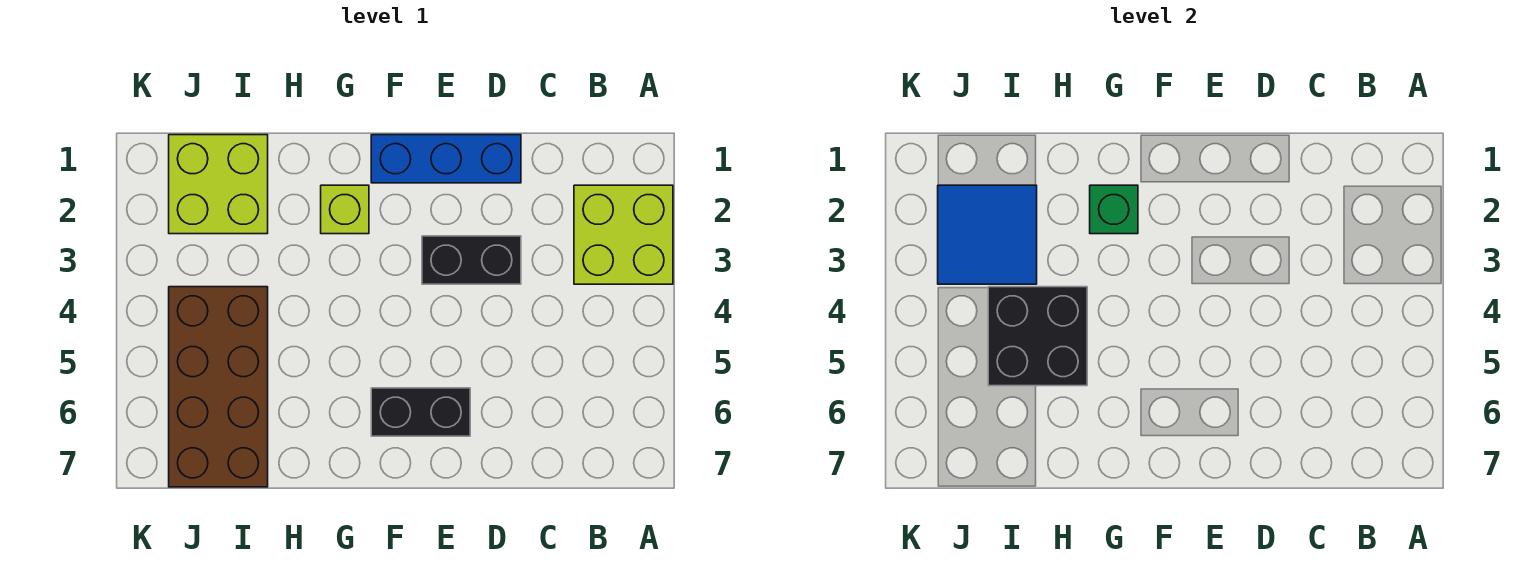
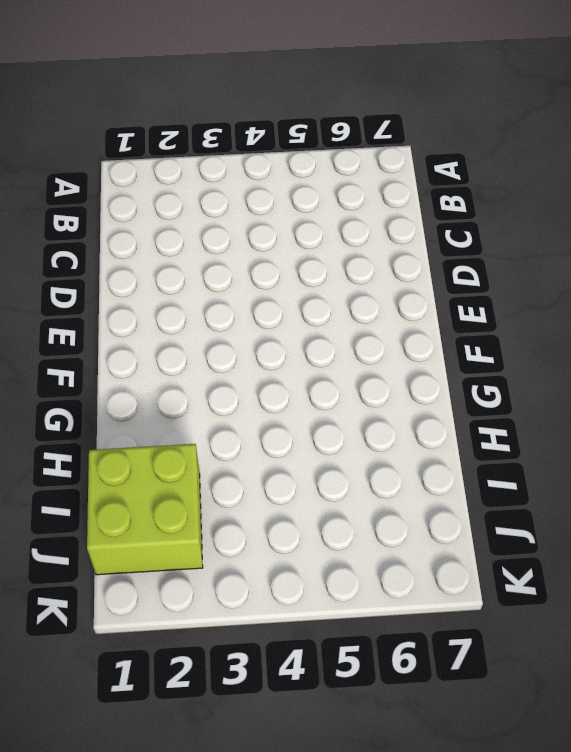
none -> lime brick A2:B3 level 1
none -> blue brick D1:F1 level 1

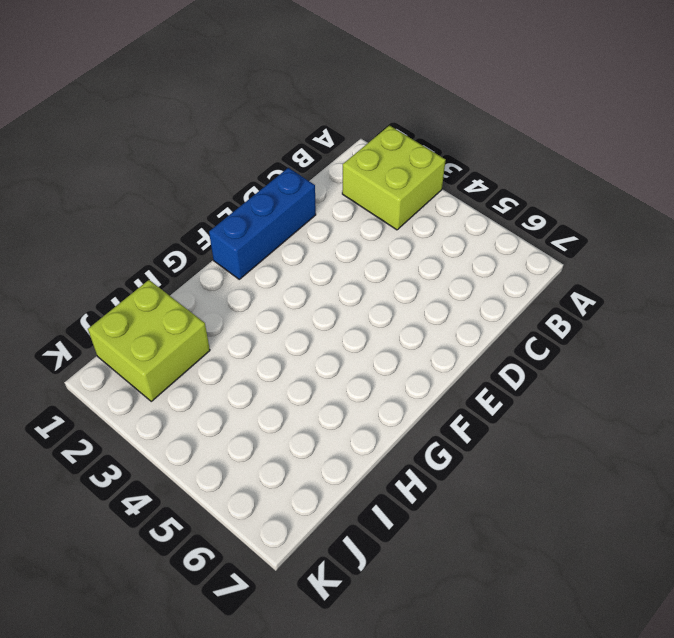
none -> black brick D3:E3 level 1
none -> black brick E6:F6 level 1

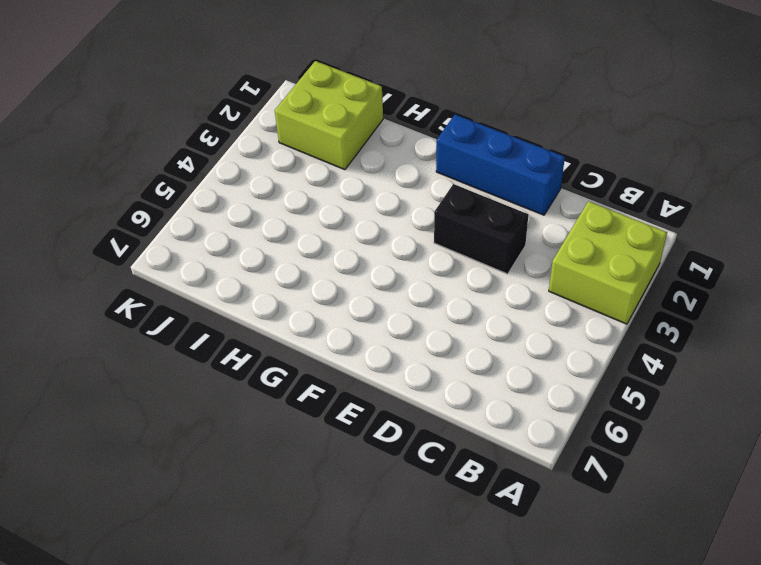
none -> black brick E6:F6 level 1
none -> lime brick G2 level 1

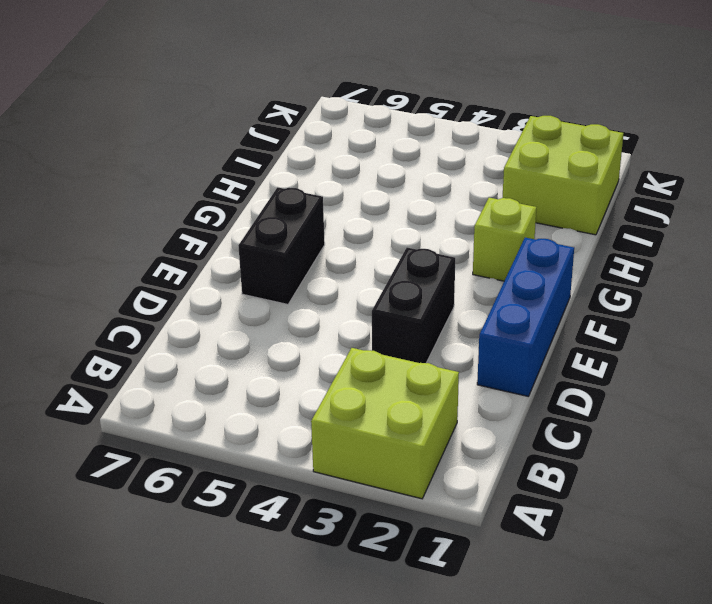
none -> brown brick I4:J7 level 1
none -> green brick G2 level 2

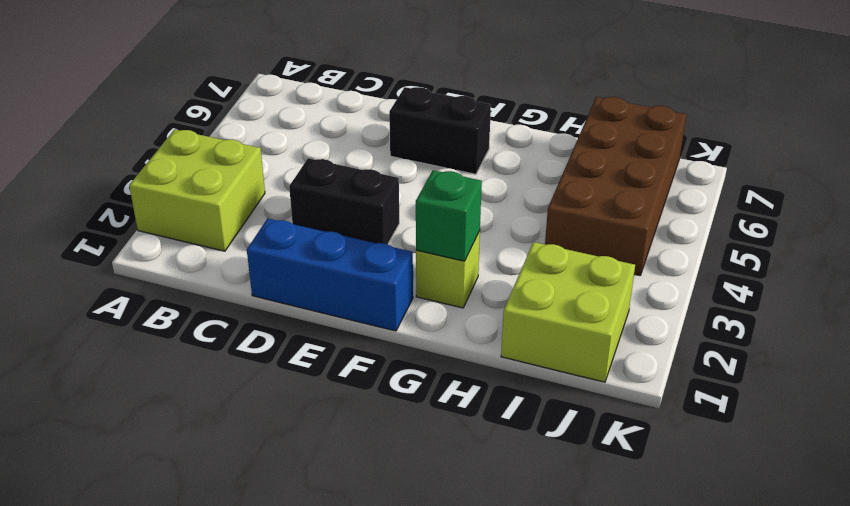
none -> black brick H4:I5 level 2
none -> blue tile I2:J3 level 2

